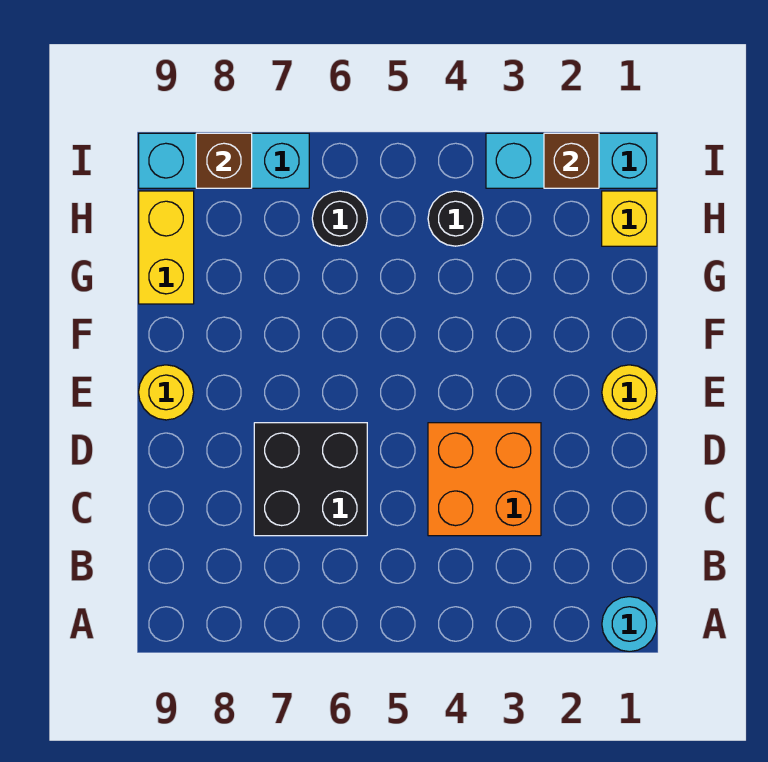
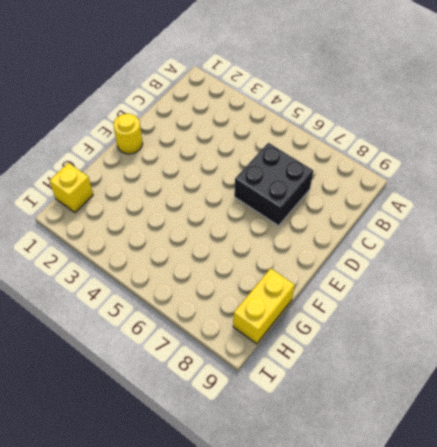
none -> cyan round brick A1 level 1
none -> orange brick C3:D4 level 1
none -> yellow round brick E9 level 1

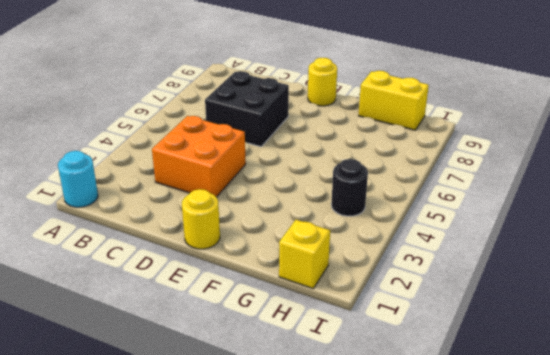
none -> black round brick H6 level 1
none -> cyan brick I1:I3 level 1
none -> cyan brick I7:I9 level 1

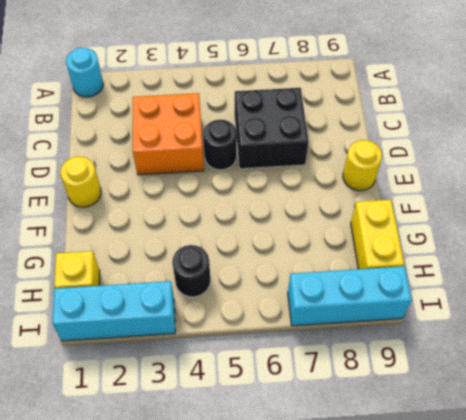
black round brick D5 level 1 -> black round brick H6 level 1
none -> brown brick I2 level 2
none -> brown brick I8 level 2

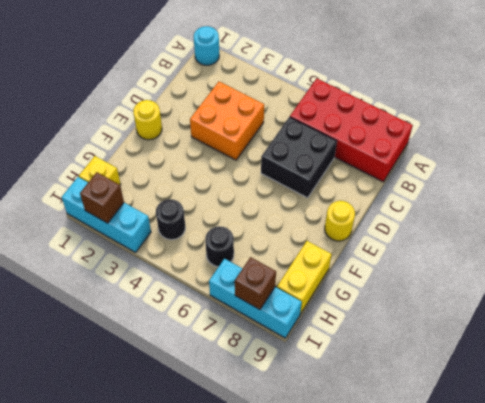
red brick A6:B9 level 1 -> none

